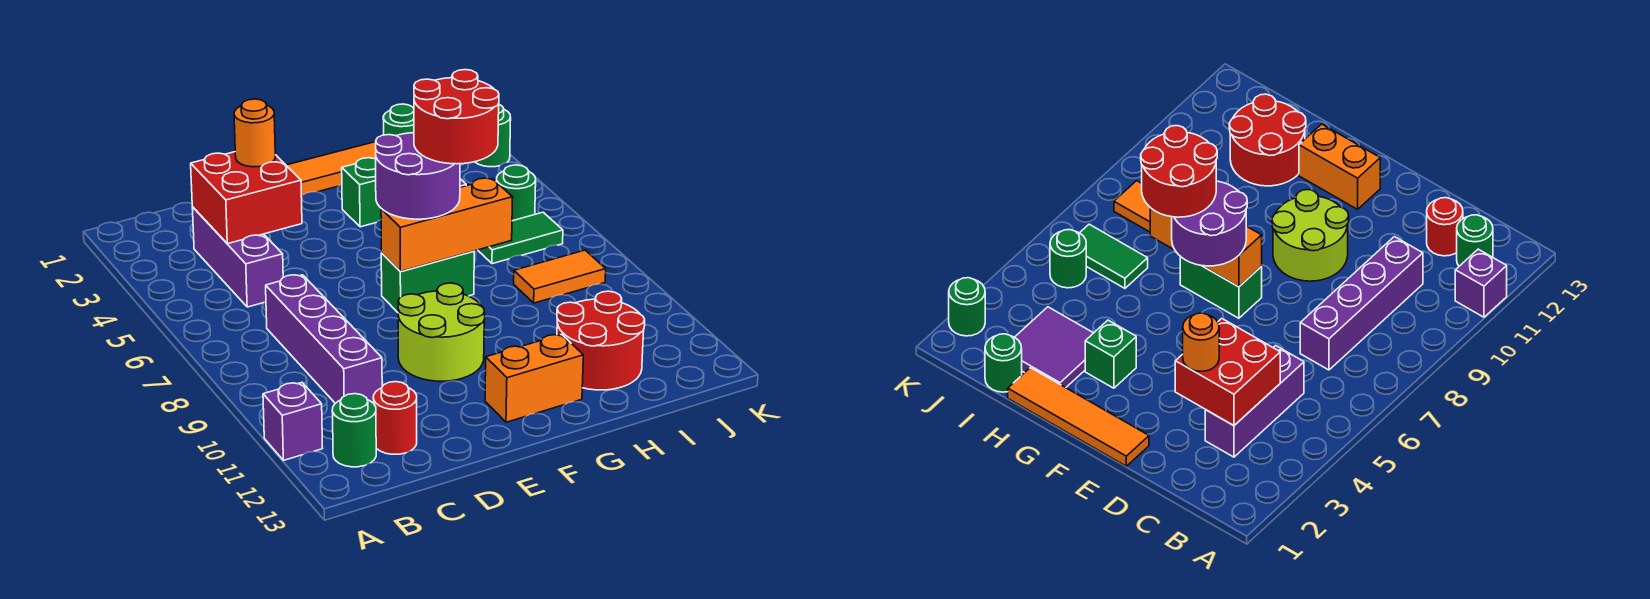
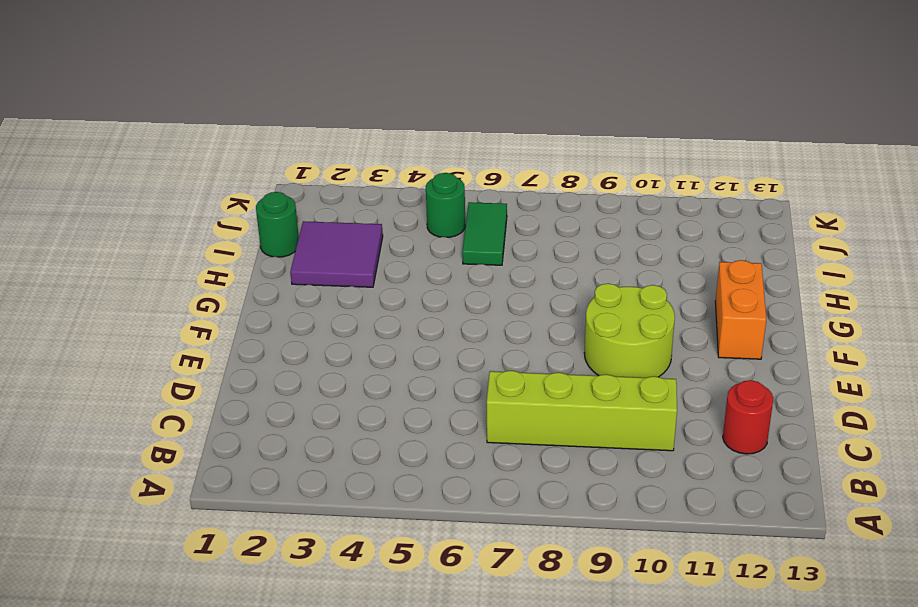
lime brick C7:C10 level 1 -> purple brick C7:C10 level 1
none -> purple brick A11 level 1
none -> green round brick B12 level 1
none -> purple brick C3:C5 level 1

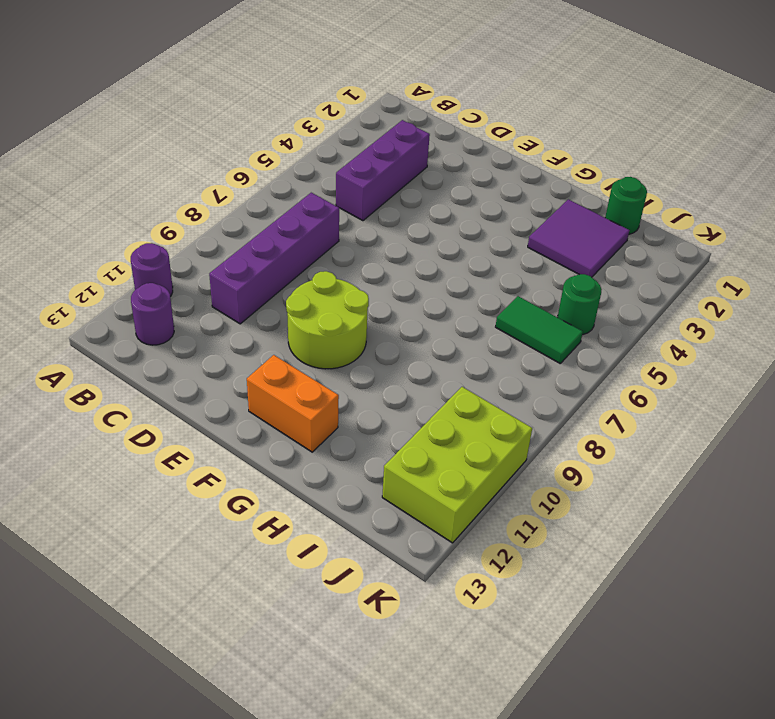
purple round brick A11 level 1 -> purple brick A11 level 1
purple round brick B12 level 1 -> green round brick B12 level 1
lime brick J10:K12 level 1 -> none
none -> red round brick C12 level 1
none -> orange tile E1:H1 level 1
none -> green brick F7:G7 level 1

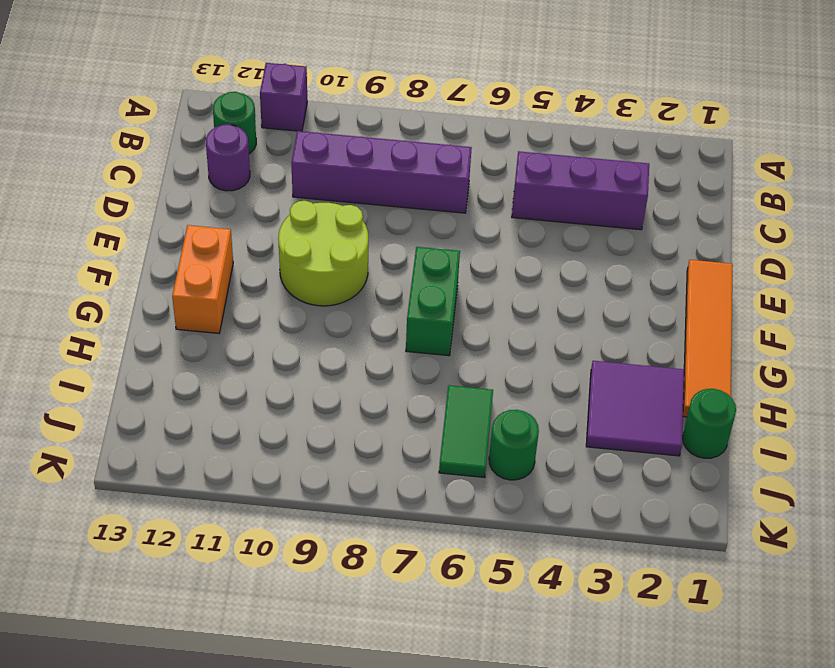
purple round brick C12 level 1 -> red round brick C12 level 1
none -> green brick G3 level 1
none -> red round brick H11:I12 level 1
none -> orange tile I8:J8 level 1

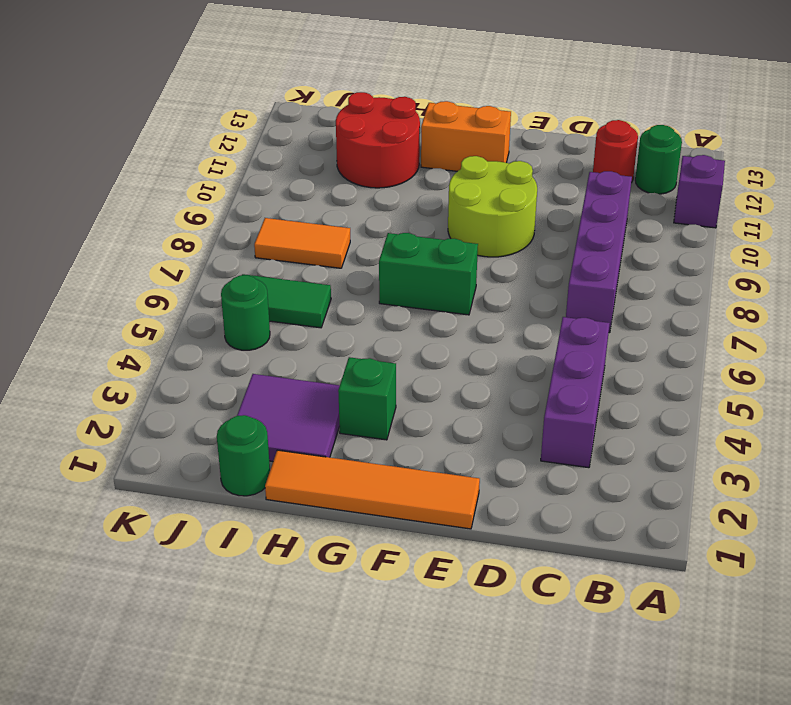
none -> green round brick K2 level 1
none -> red brick C3:D4 level 2
none -> orange brick F7:H7 level 2

